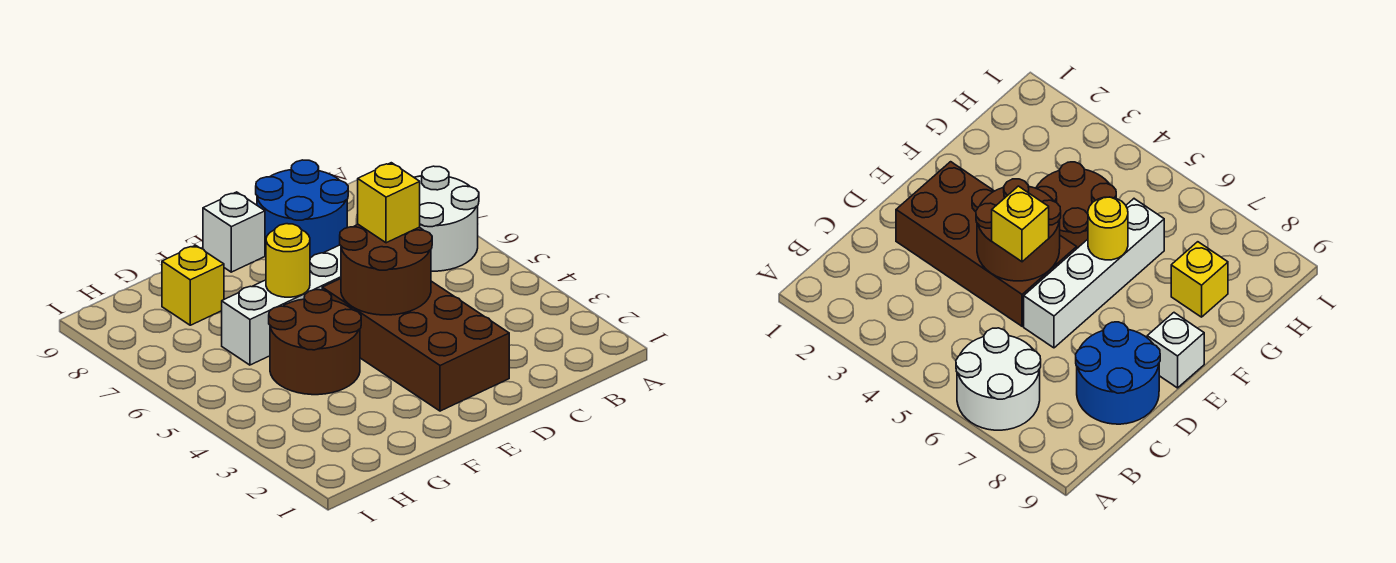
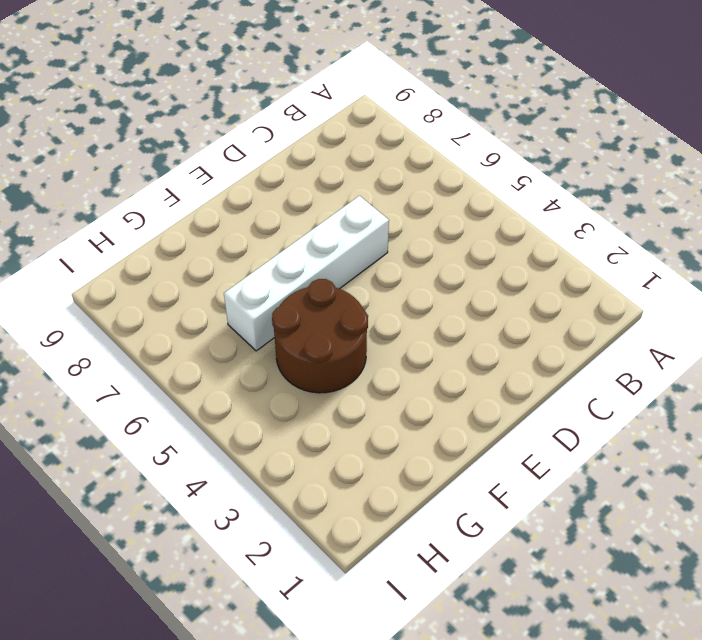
none -> white round brick A6:B7 level 1
none -> blue round brick C8:D9 level 1

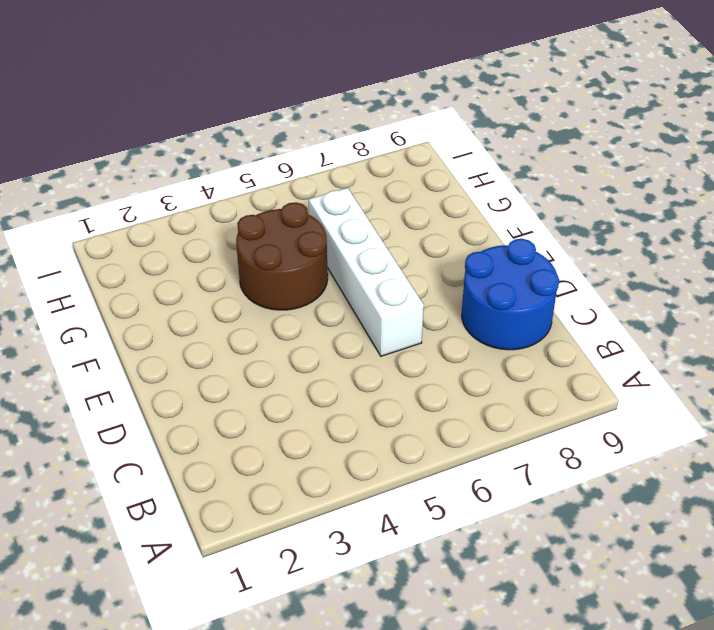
none -> white round brick A6:B7 level 1
none -> brown brick D2:E5 level 1

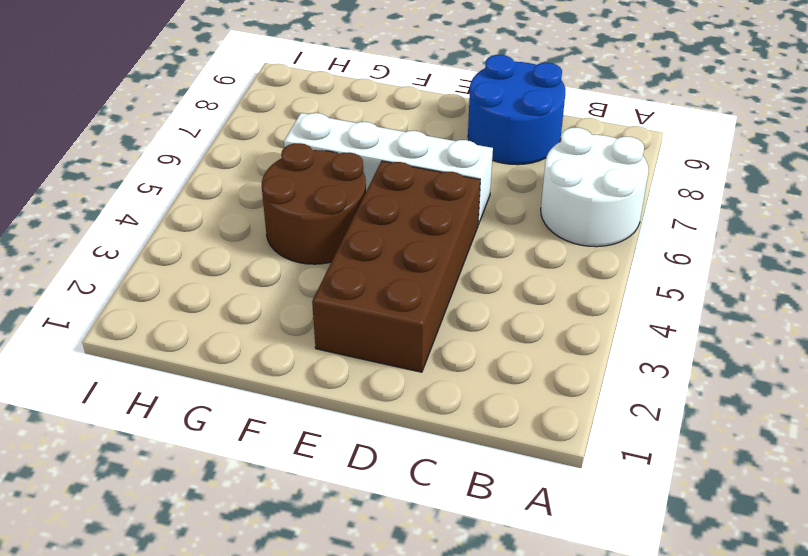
none -> white brick E9 level 1
none -> yellow brick G8 level 1

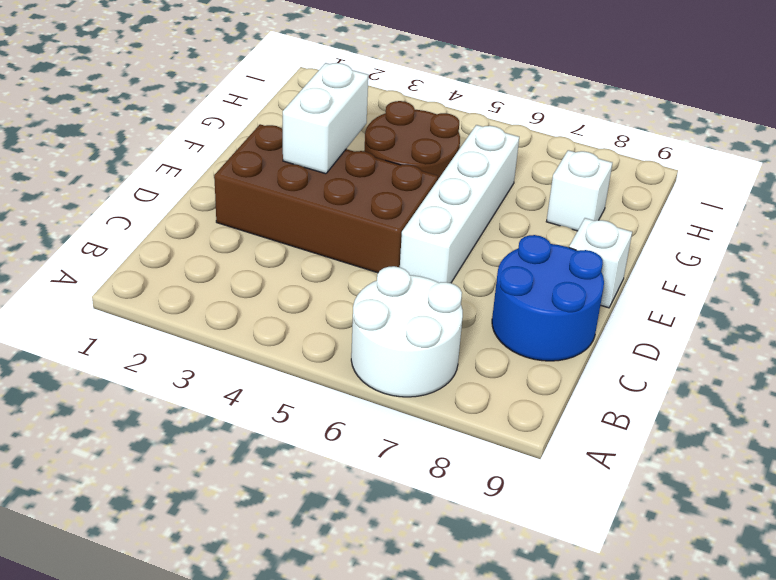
white brick E3:F3 level 2 -> none
white brick G8 level 1 -> yellow brick G8 level 1
none -> brown round brick D4:E5 level 2
none -> yellow round brick F6 level 2

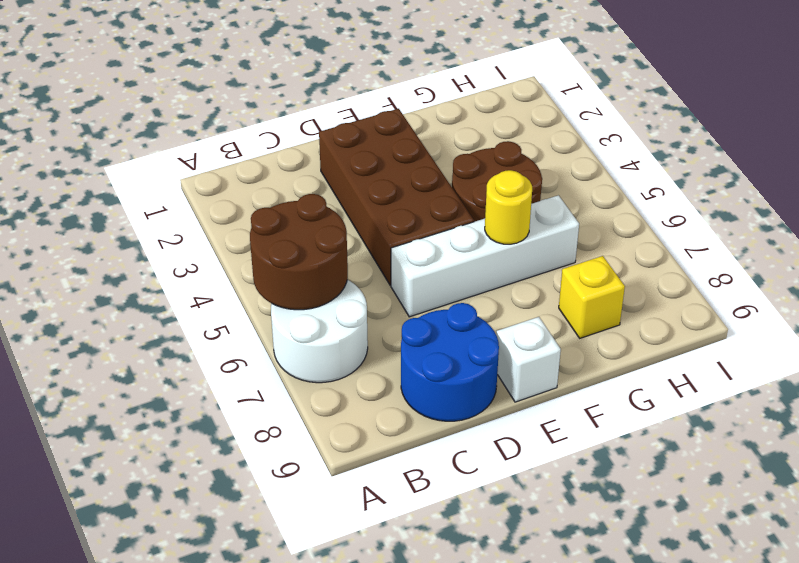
brown round brick A5:B6 level 2 -> brown round brick D4:E5 level 2
none -> yellow brick D5 level 3

